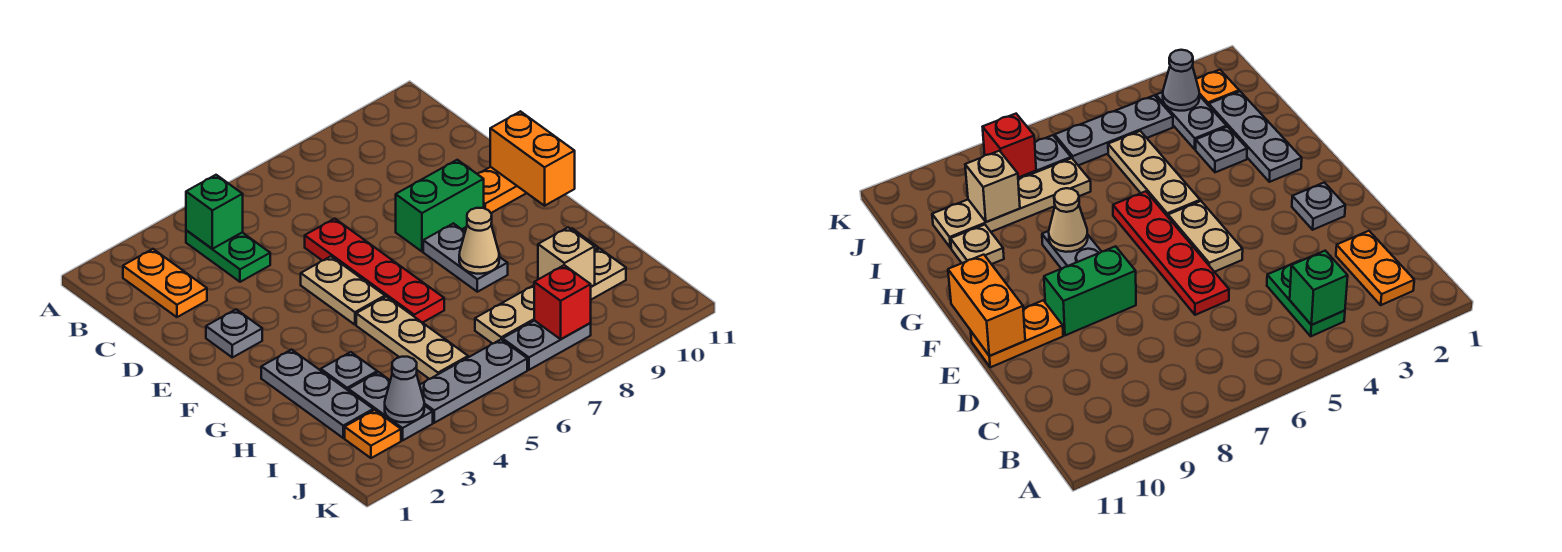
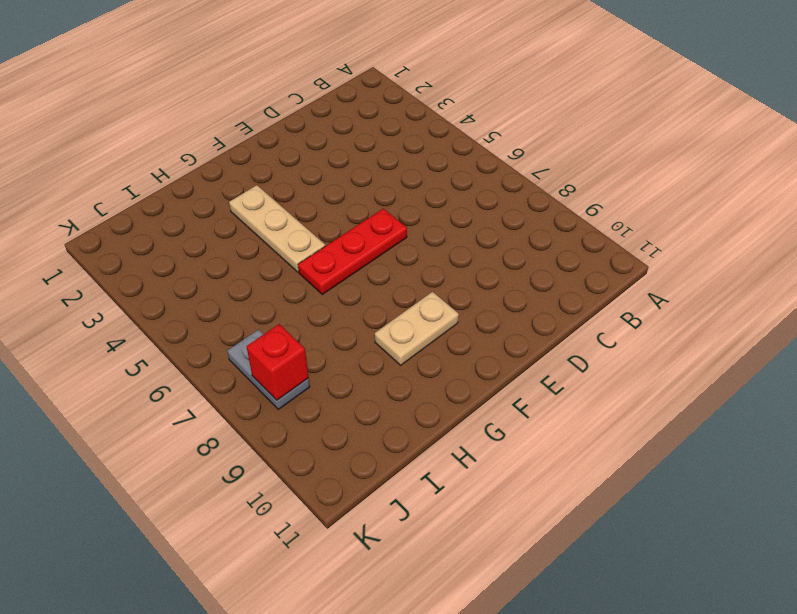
red plate E6:G6 level 1 -> red plate D6:G6 level 1
tan plate F9:G9 level 1 -> tan plate E5:F5 level 1
tan plate G3:G5 level 1 -> tan plate G5:I5 level 1
none -> orange plate B2:C2 level 1
none -> green plate B4:C4 level 1
none -> grey plate E2 level 1

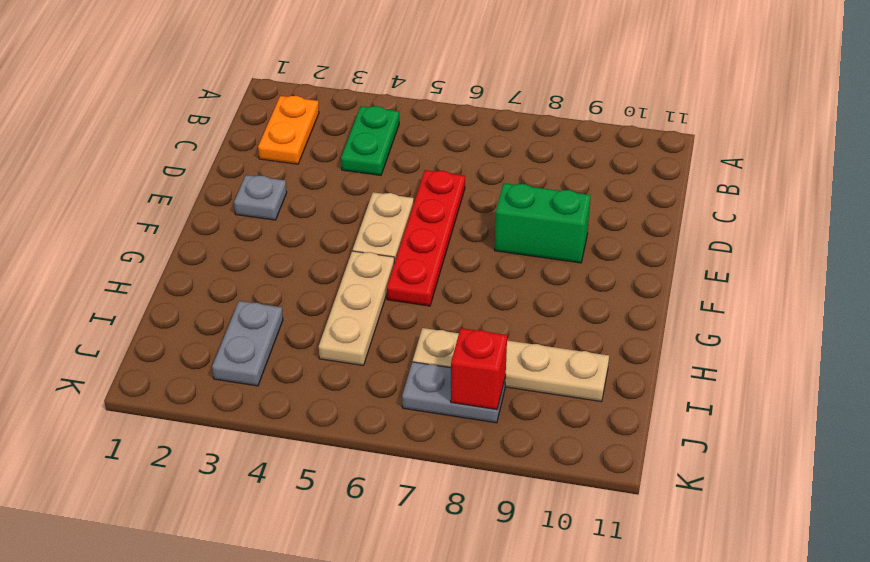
none -> orange plate E10:E11 level 1
none -> grey plate F8:G8 level 1
none -> grey plate G2:I2 level 1

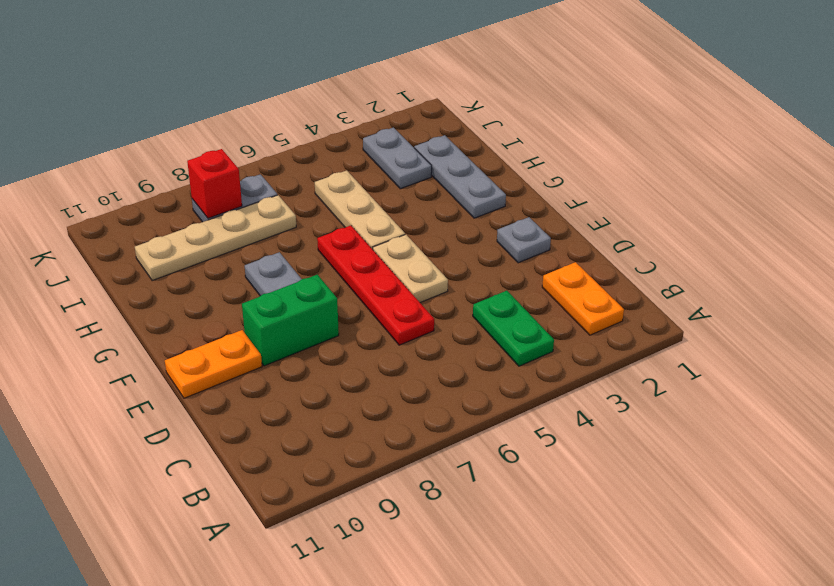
none -> grey plate H3 level 1
none -> tan plate H10 level 1
none -> orange plate J2 level 1

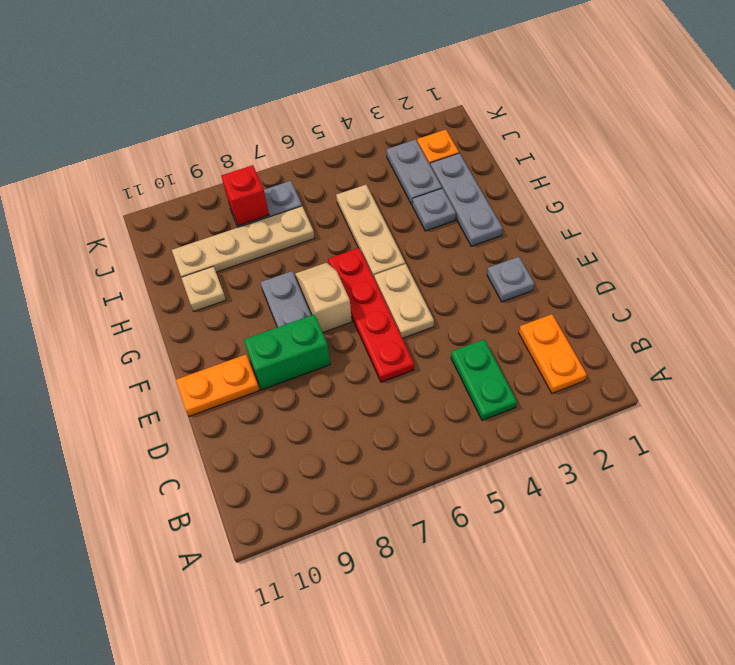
tan slope F7:G7 level 1 top F -> none
none -> grey plate J4:J6 level 1
none -> green brick B4 level 2
none -> orange brick E11:F11 level 2

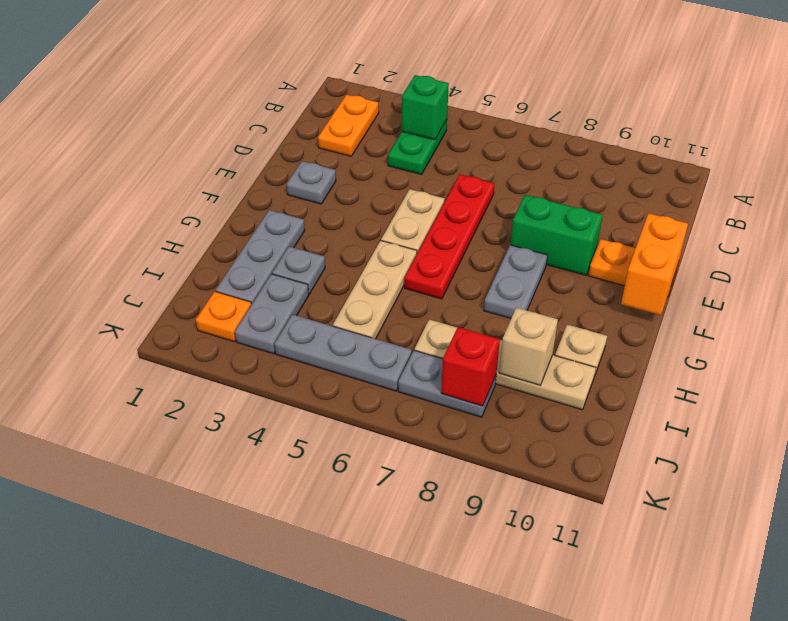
none -> tan cone G8 level 2
none -> grey cone J3 level 2

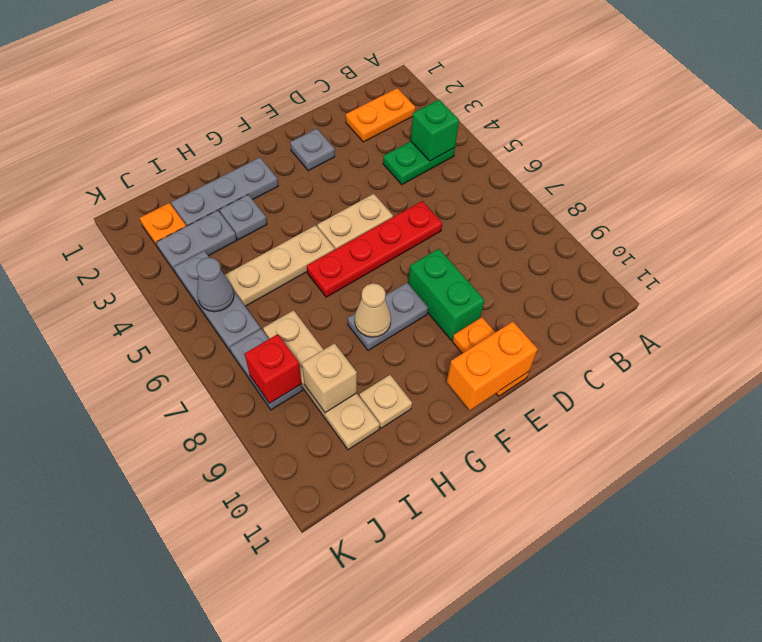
grey cone J5 level 2 -> grey cone J3 level 2

